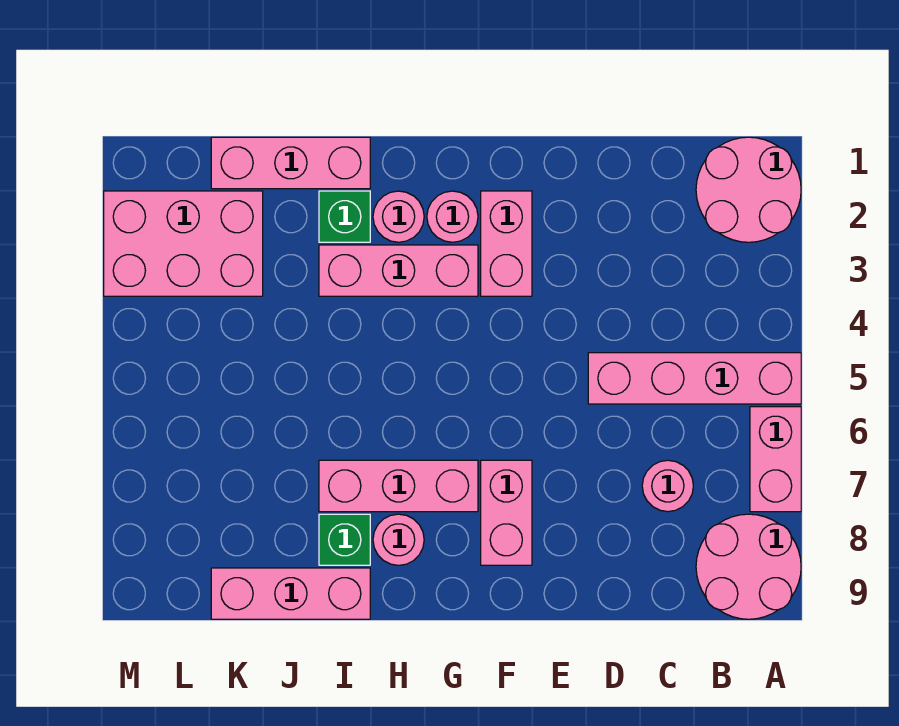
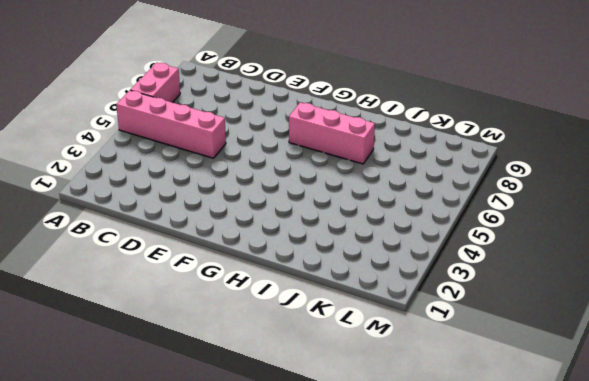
none -> pink round brick A1:B2 level 1
none -> pink round brick A8:B9 level 1
none -> pink round brick C7 level 1

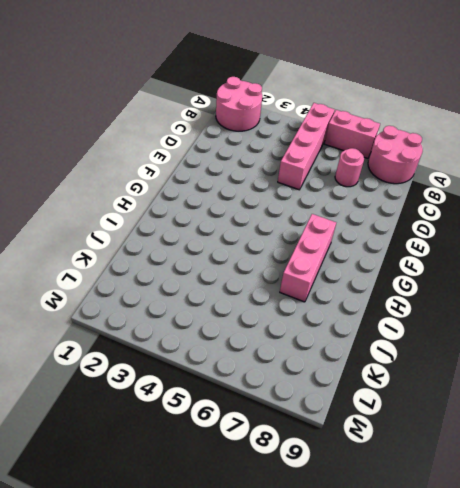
none -> pink brick F2:F3 level 1
none -> pink brick F7:F8 level 1
none -> pink round brick G2 level 1

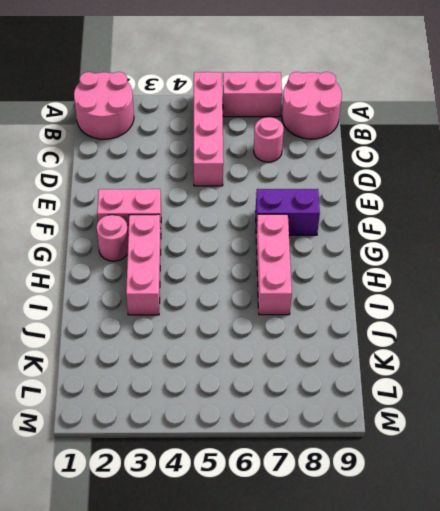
purple brick F7:F8 level 1 -> pink brick F7:F8 level 1
none -> pink round brick H2 level 1
none -> pink round brick H8 level 1
none -> pink brick I1:K1 level 1

